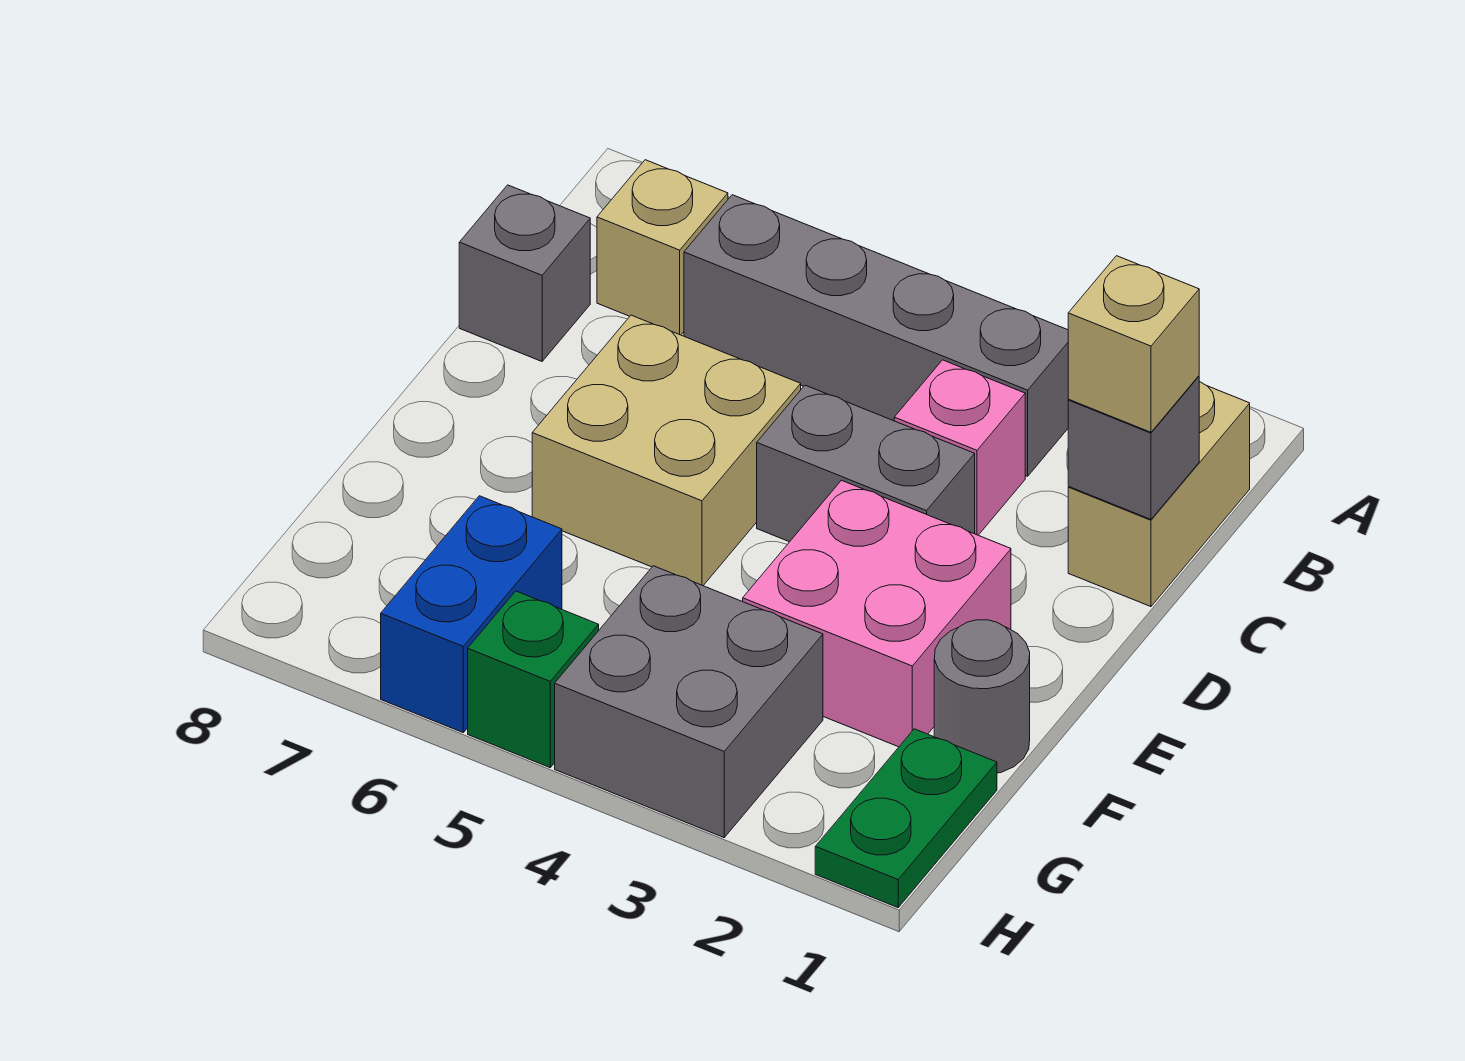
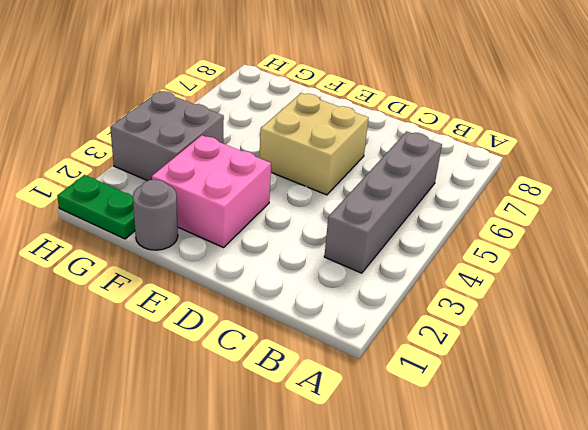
none -> tan brick B1:C1 level 1
none -> tan brick B7 level 1
none -> pink brick C3 level 1

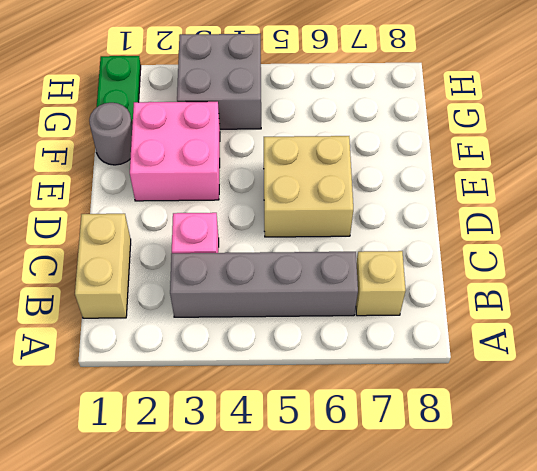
none -> grey brick C8 level 1
none -> grey brick D3:D4 level 1
none -> blue brick G6:H6 level 1

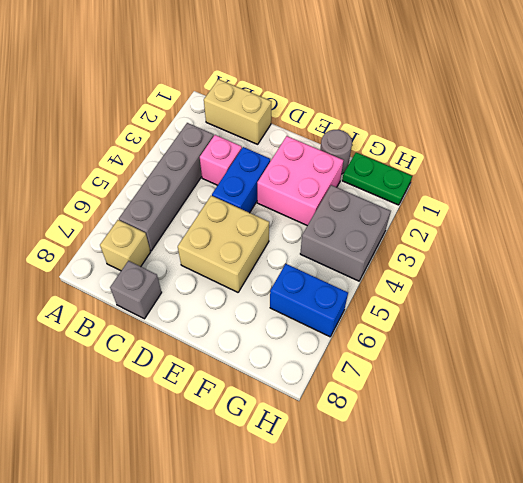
blue brick D3:D4 level 1 -> grey brick D3:D4 level 1
none -> green brick H5 level 1
none -> grey brick C1 level 2
none -> tan brick C1 level 3

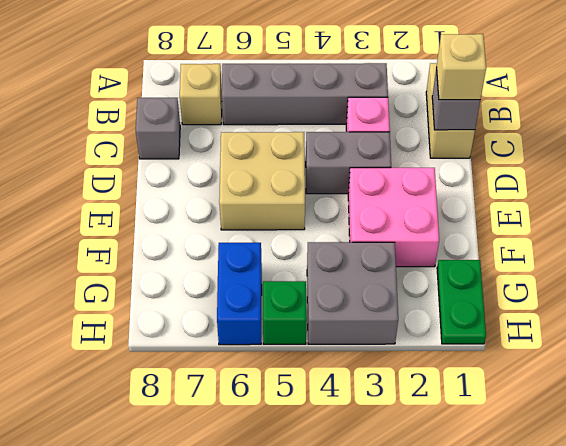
none -> grey round brick F1 level 1

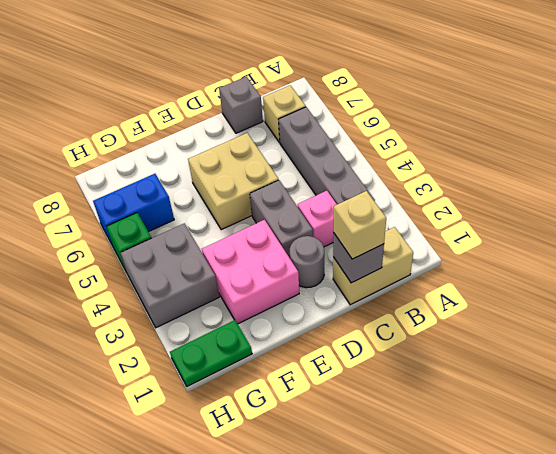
grey round brick D2 level 1 -> grey round brick F1 level 1

